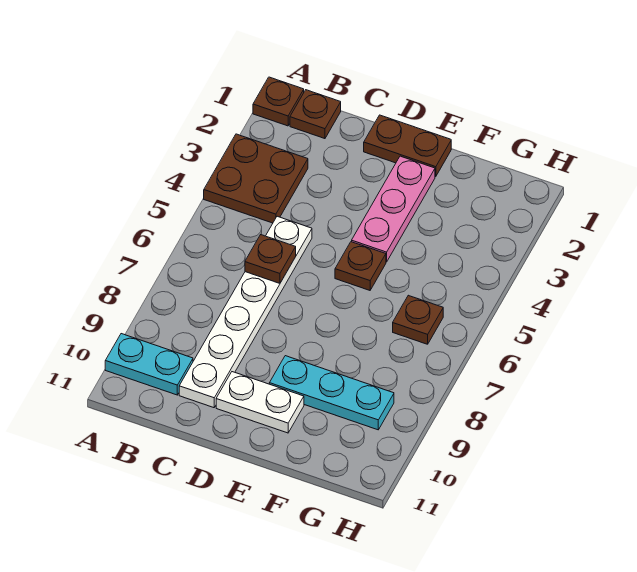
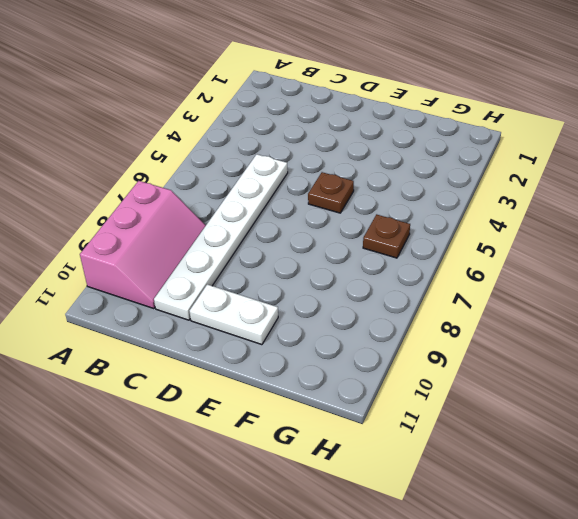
pink slope A8:B10 level 1 top A -> cyan plate A10:B10 level 1
none -> brown plate A1 level 1
none -> brown plate A3:B4 level 1
none -> brown plate B1 level 1

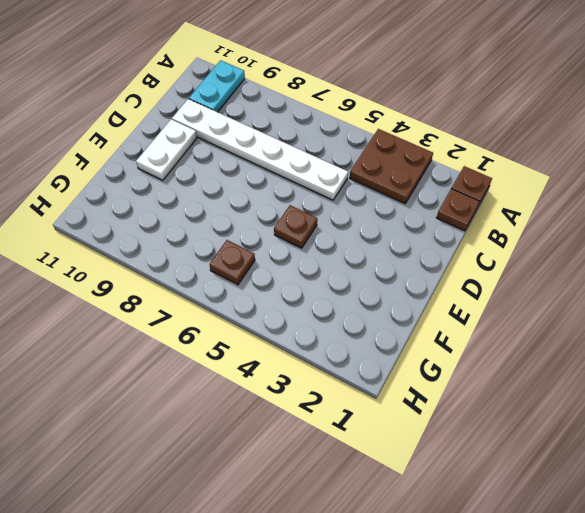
none -> brown plate D1:E1 level 1
none -> pink plate E2:E4 level 1
none -> cyan plate E9:G9 level 1

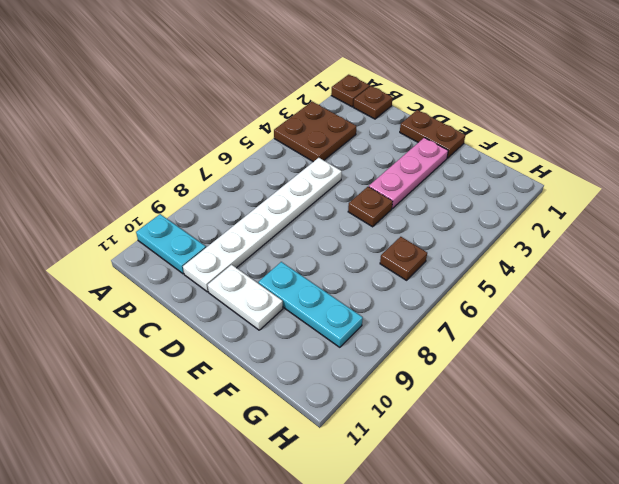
none -> brown plate C6 level 2

